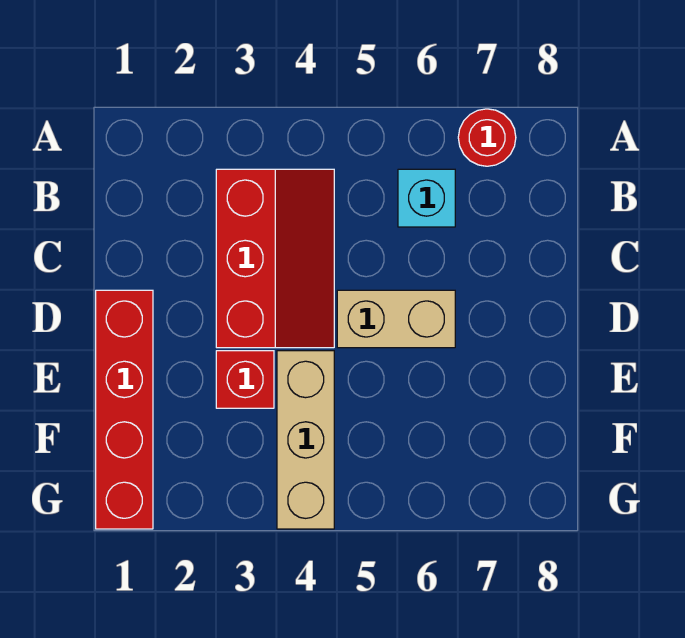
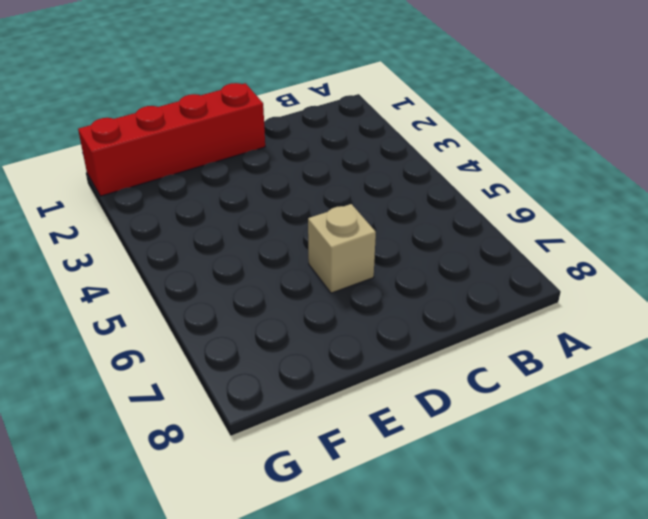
tan brick D6 level 1 -> tan brick D5:D6 level 1
none -> red round brick A7 level 1
none -> red slope B3:D4 level 1 top 3

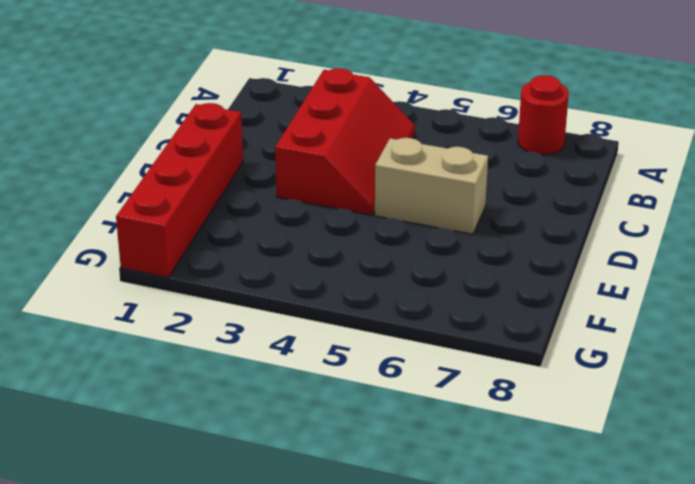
none -> cyan brick B6 level 1
none -> red brick E3 level 1

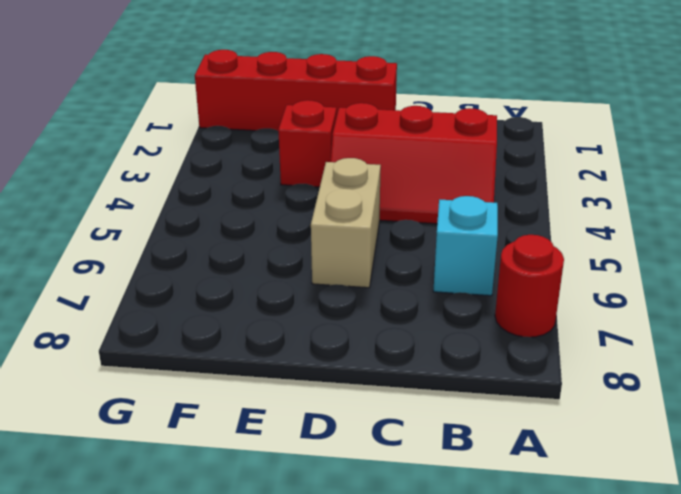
none -> tan brick E4:G4 level 1

